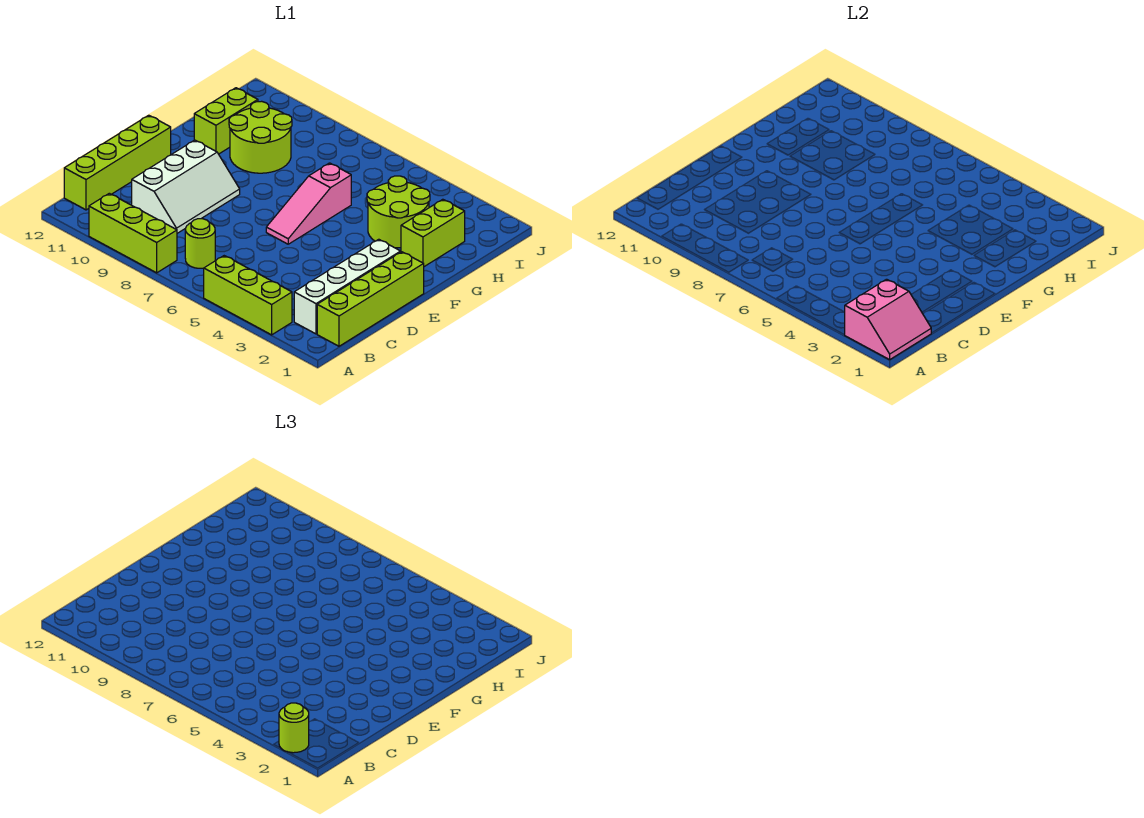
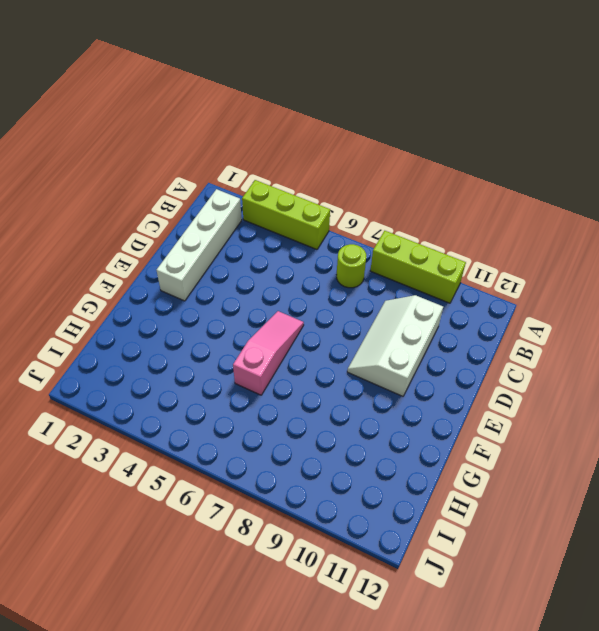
none -> lime brick B1:E1 level 1
none -> lime brick B12:E12 level 1
none -> lime brick G2:H2 level 1

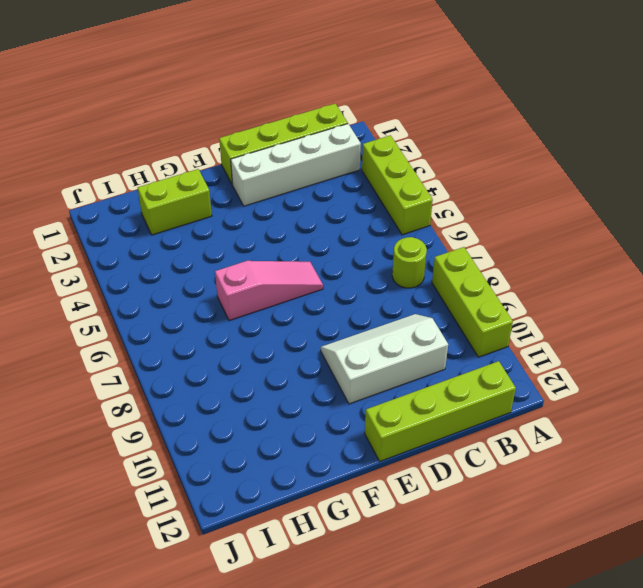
none -> lime round brick G3:H4 level 1
none -> lime round brick G9:H10 level 1
none -> lime brick G11:H11 level 1

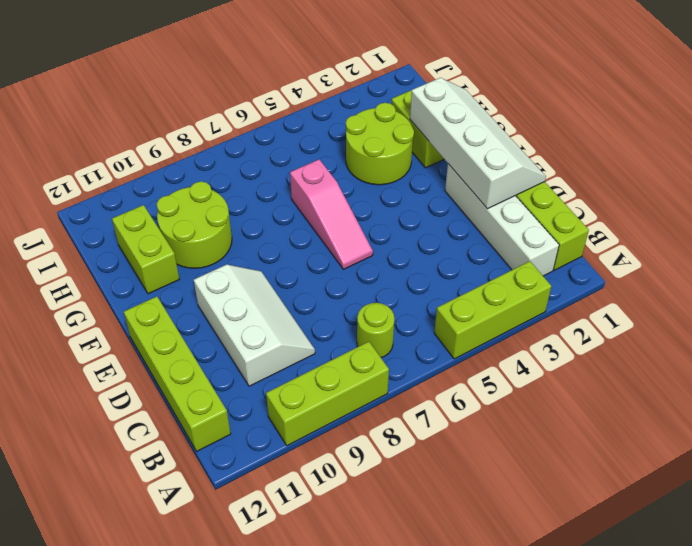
white slope D1:G2 level 2 top 2 -> none
none -> pink slope A1:B2 level 2 top 2
none -> lime round brick A2 level 3

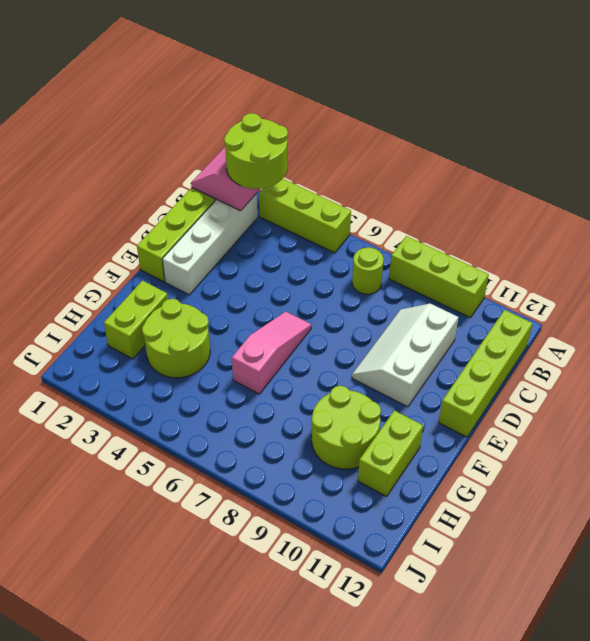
lime round brick A2:B3 level 3 -> lime round brick A2 level 3

